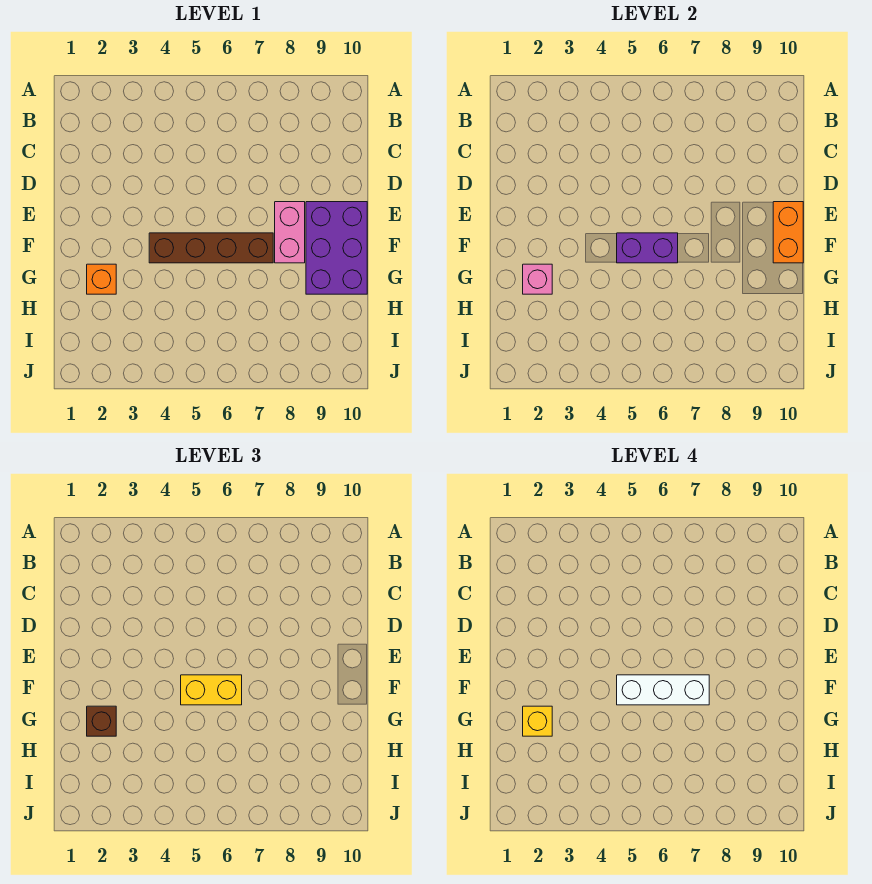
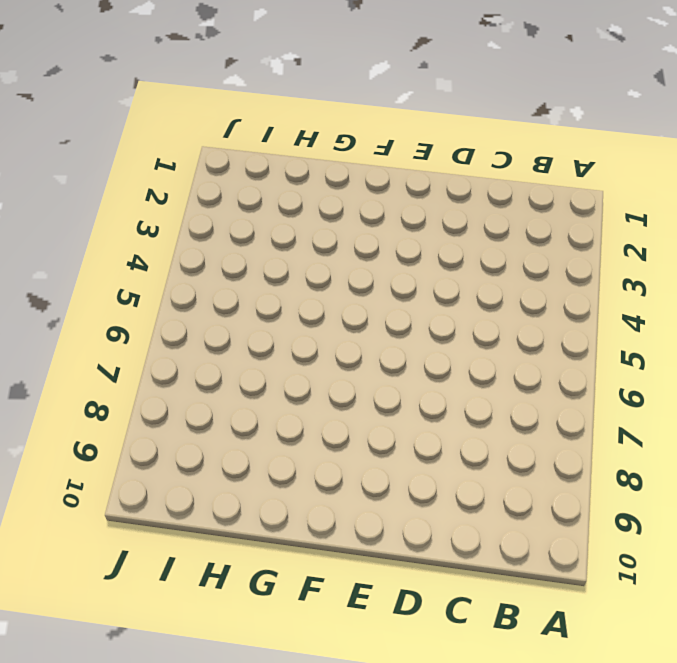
none -> pink brick E8:F8 level 1
none -> purple brick E9:G10 level 1

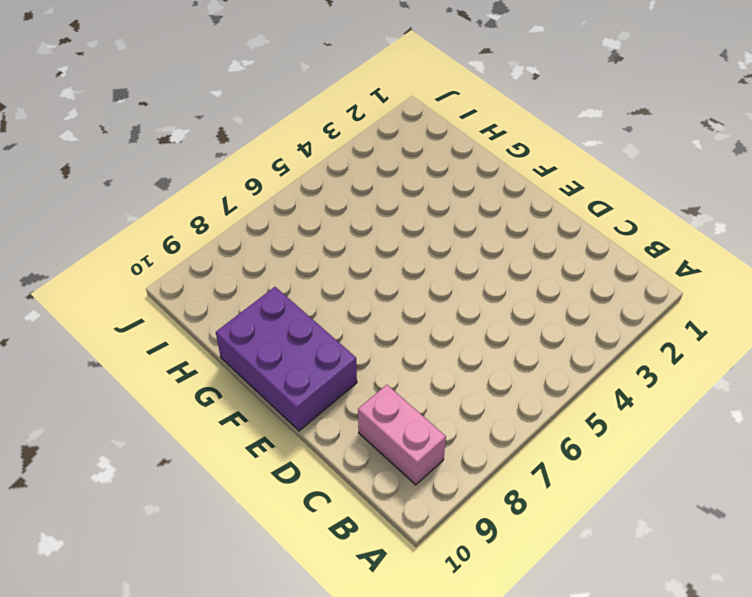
pink brick B9:C9 level 1 -> pink brick E8:F8 level 1
none -> brown brick F4:F7 level 1
none -> orange brick G2 level 1

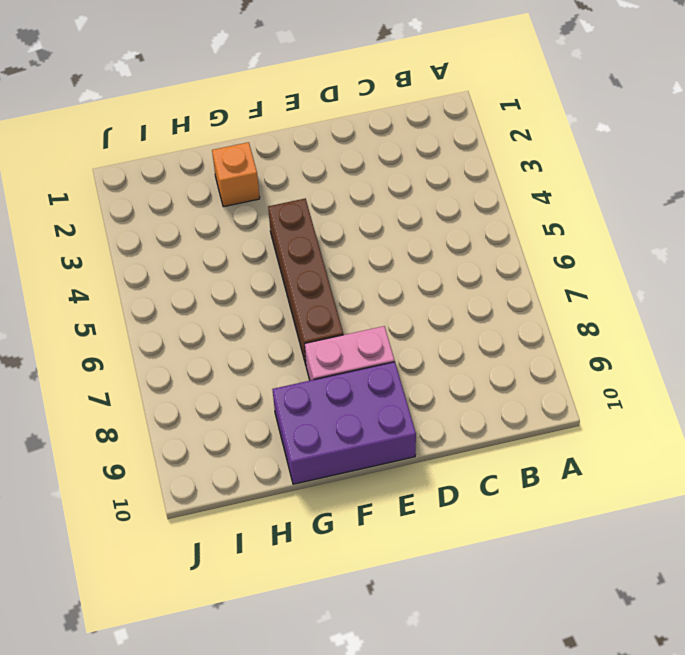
none -> orange brick E10:F10 level 2
none -> purple brick F5:F6 level 2

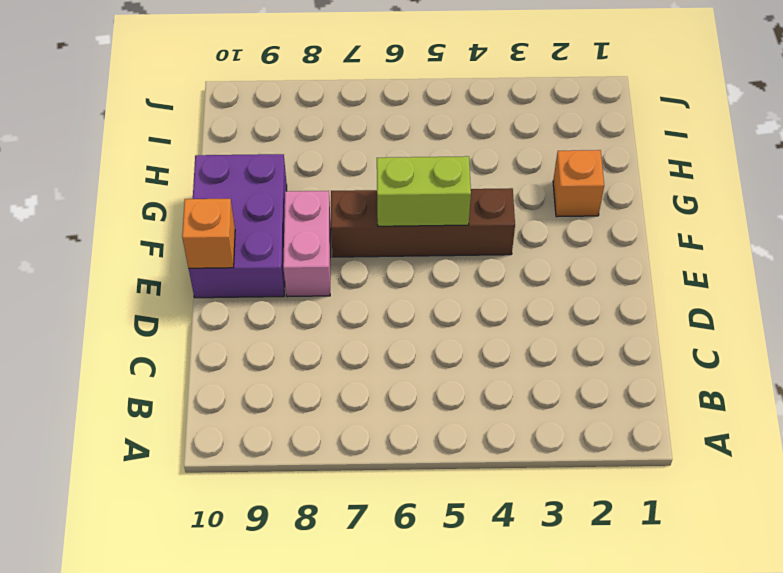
orange brick E10 level 2 -> orange brick E10:F10 level 2
lime brick F5:F6 level 2 -> purple brick F5:F6 level 2
none -> pink brick G2 level 2
none -> yellow brick F5:F6 level 3

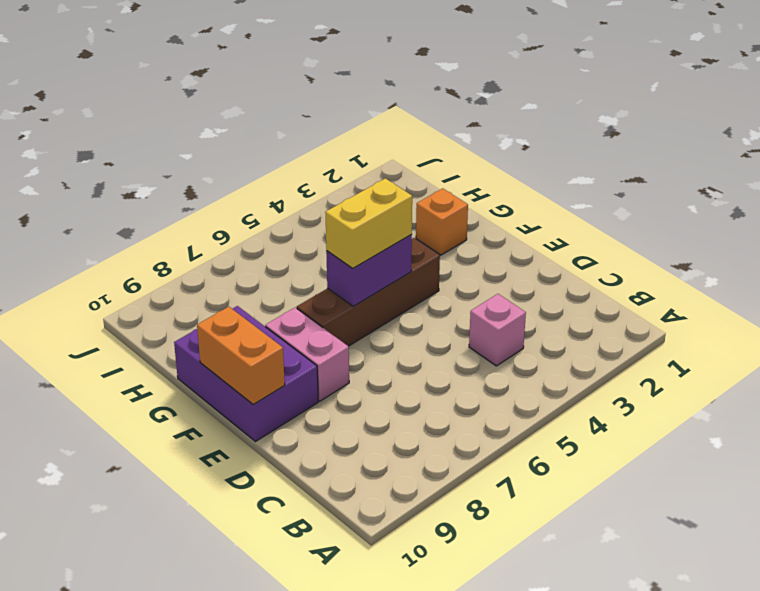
pink brick C4 level 1 -> pink brick G2 level 2
none -> brown brick G2 level 3
none -> white brick F5:F7 level 4

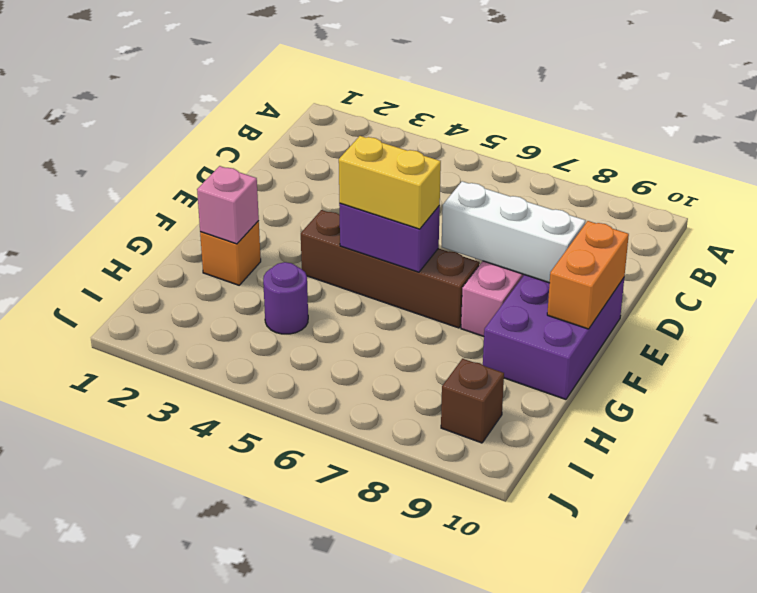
white brick E7:E9 level 2 -> white brick F5:F7 level 4
purple round brick H4 level 1 -> none
brown brick I9 level 1 -> brown brick G2 level 3
none -> yellow brick G2 level 4

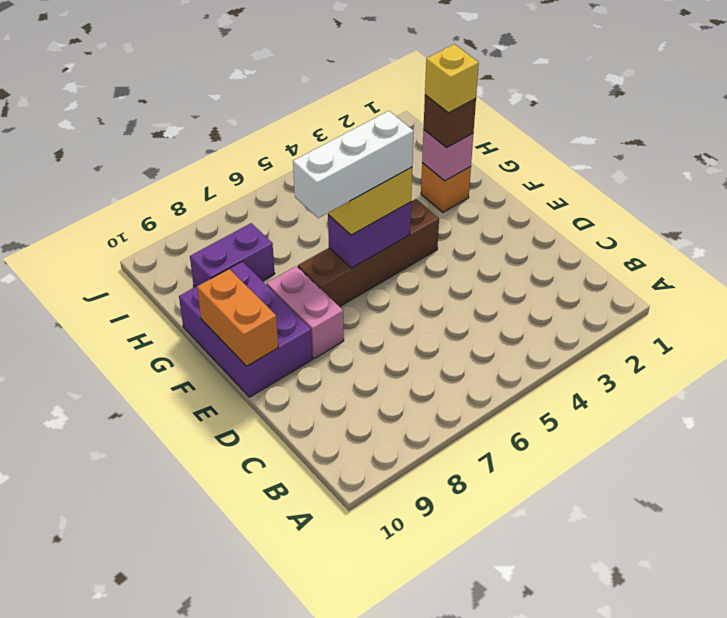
purple brick H8:H9 level 1 -> none

